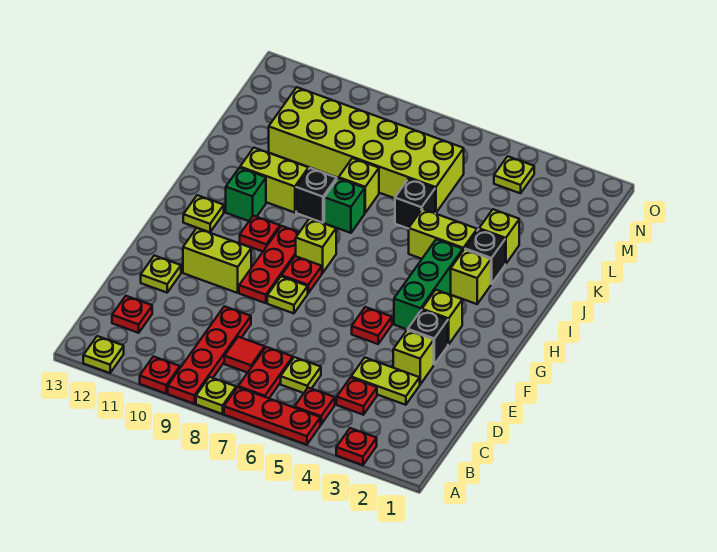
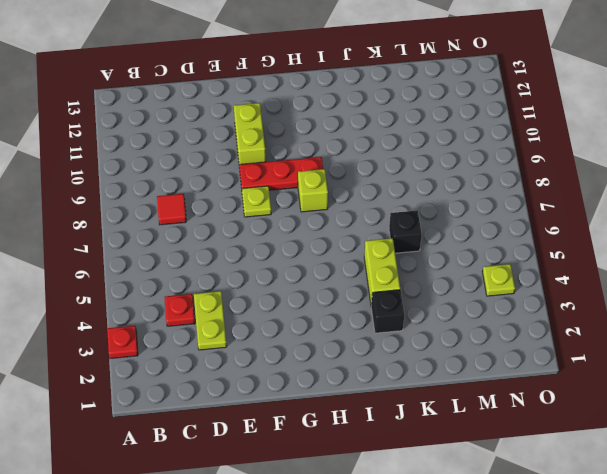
none -> red plate A5:A7 level 1
none -> lime plate A8 level 1
none -> red plate A9:D9 level 1
none -> red plate A10 level 1

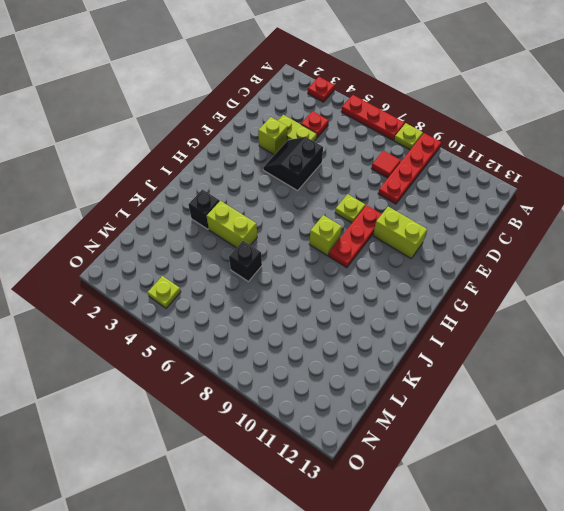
black slope E4:F5 level 1 top 5 -> red plate F5 level 1
none -> red plate A10 level 1
none -> lime plate A12 level 1
none -> red plate B5 level 1
none -> red plate B7:C7 level 1

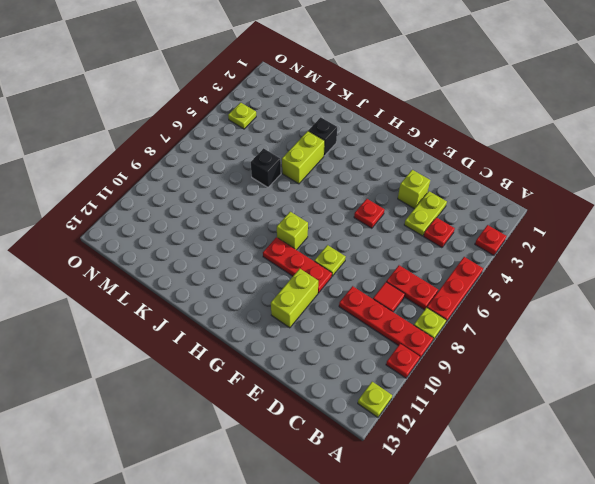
none -> red plate B5 level 1
none -> lime plate C6 level 1
none -> red plate C12 level 1
none -> lime plate E12 level 1

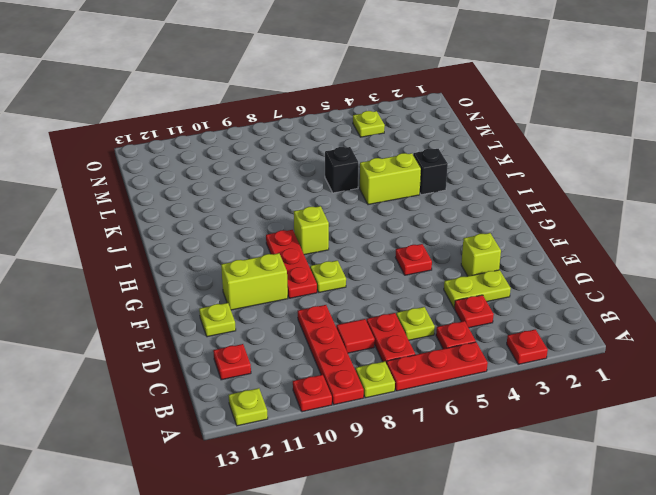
none -> black brick F3 level 1
none -> lime brick G3 level 1
none -> green brick G4:I4 level 1
none -> red plate G8 level 1

